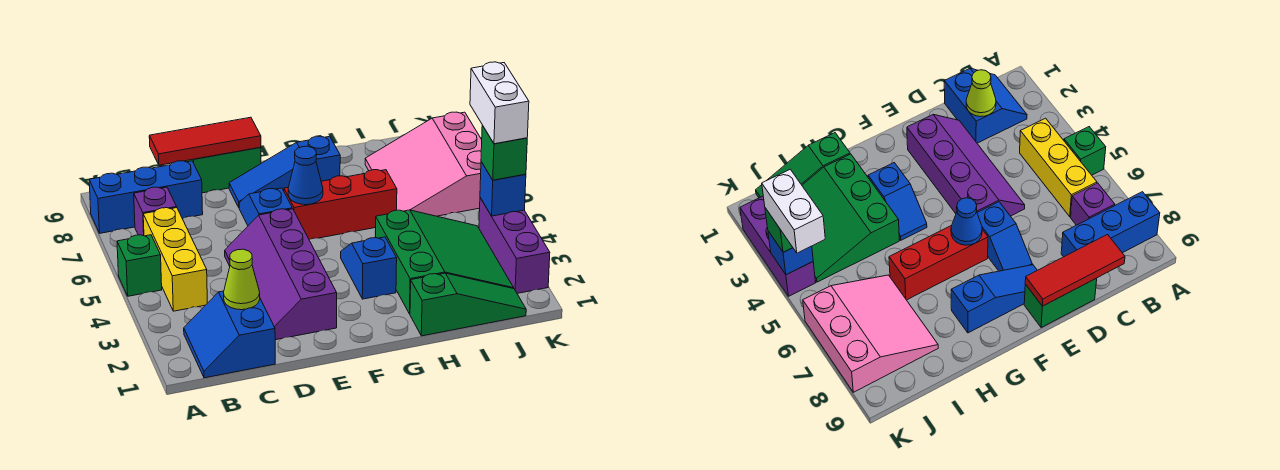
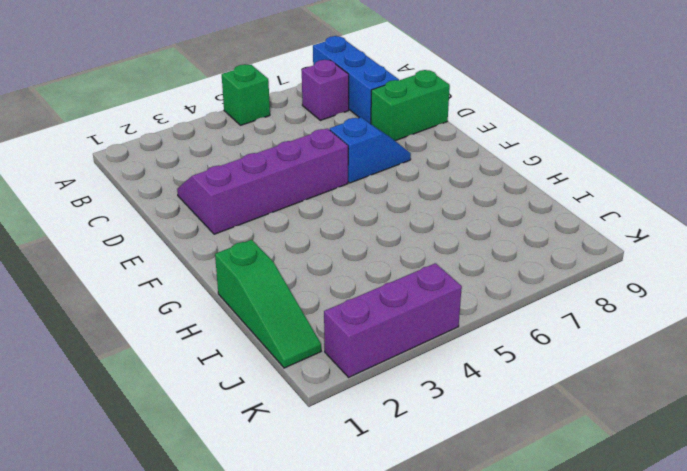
green brick D8:D9 level 1 -> green brick D9:E9 level 1
none -> blue slope B1:C2 level 1 top C
none -> yellow brick B4:B6 level 1
none -> blue slope E8:G8 level 1 top G

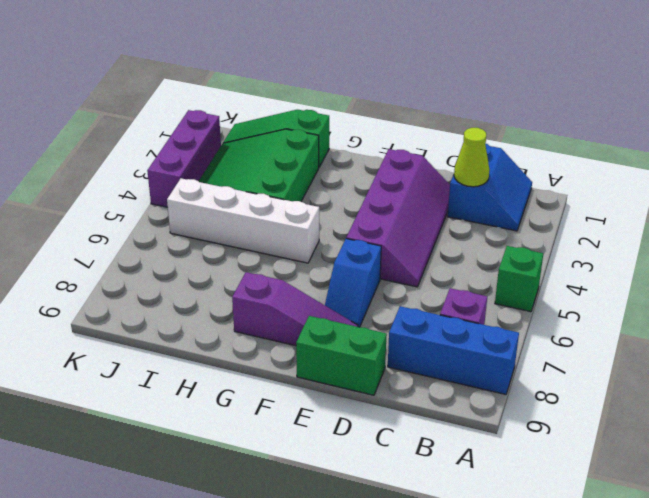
purple slope E8:G8 level 1 top G -> blue slope E8:G8 level 1 top G
white brick G5:J5 level 1 -> none
none -> yellow brick B4:B6 level 1
none -> red brick F6:H6 level 1
none -> blue slope G3:G4 level 1 top 3

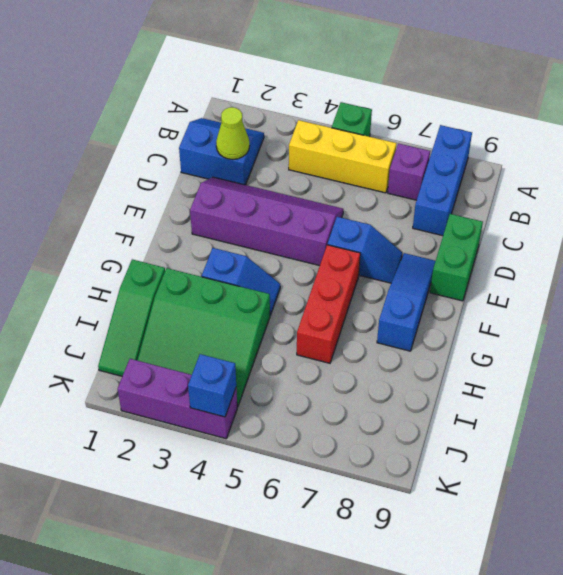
none -> pink slope I6:K8 level 1 top K
none -> red tile C9:E9 level 2
none -> blue cone F6 level 2

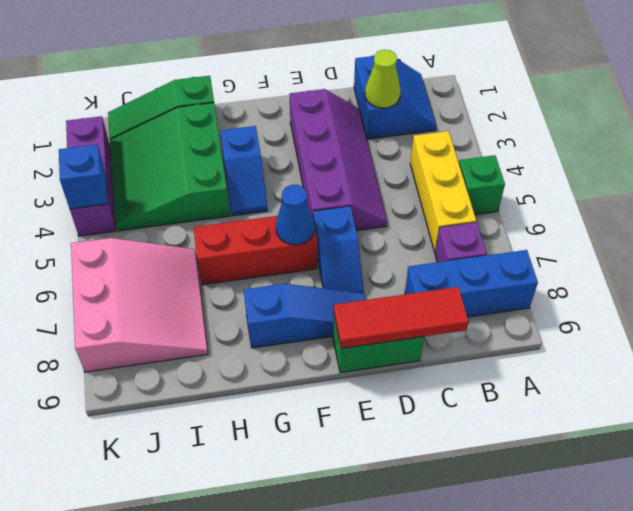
none -> green brick K4 level 3
none -> white brick K4:K5 level 4

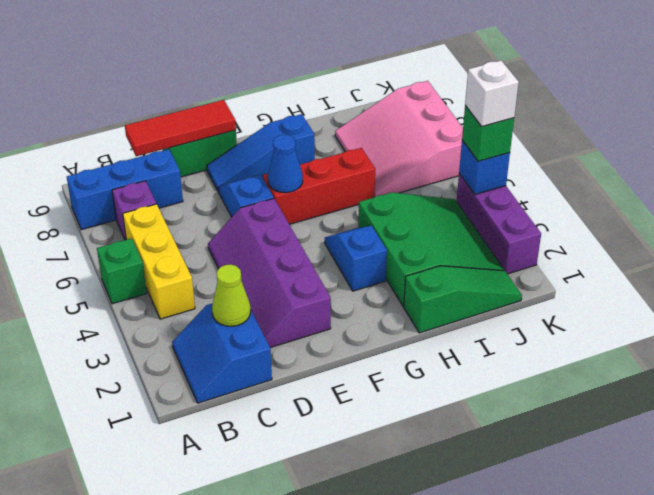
white brick K4 level 4 -> white brick K4:K5 level 4

